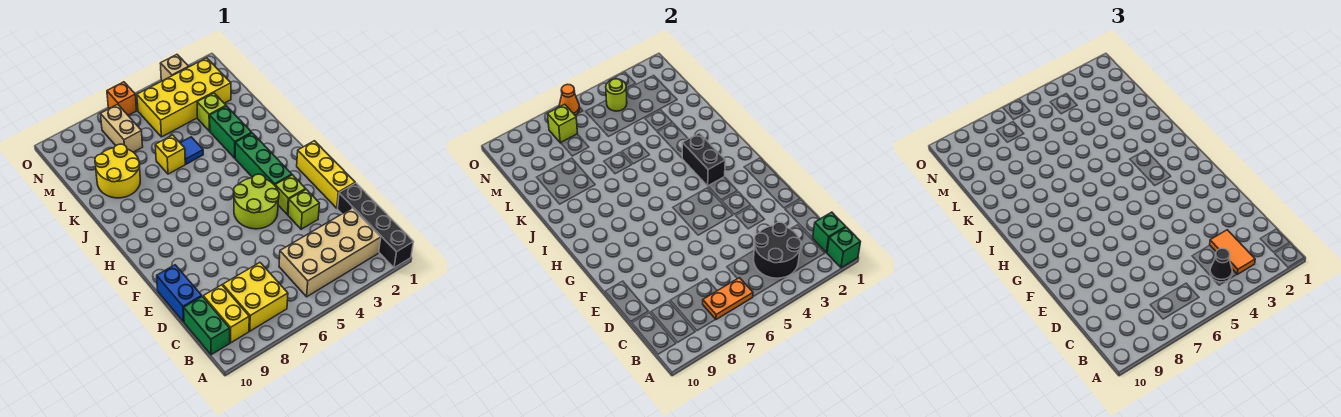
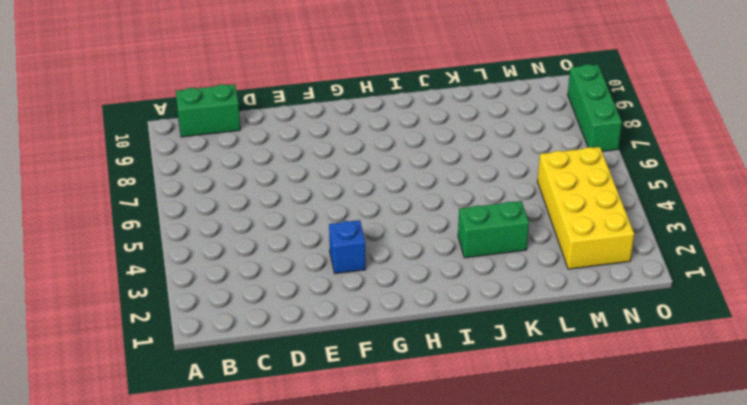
blue brick F3 level 1 -> lime brick F3 level 1
green brick O7:O9 level 1 -> green brick G3:I3 level 1
none -> black brick A1:D1 level 1
none -> tan brick B2:C5 level 1
none -> yellow brick B7:C8 level 1
none -> yellow brick B9:C9 level 1

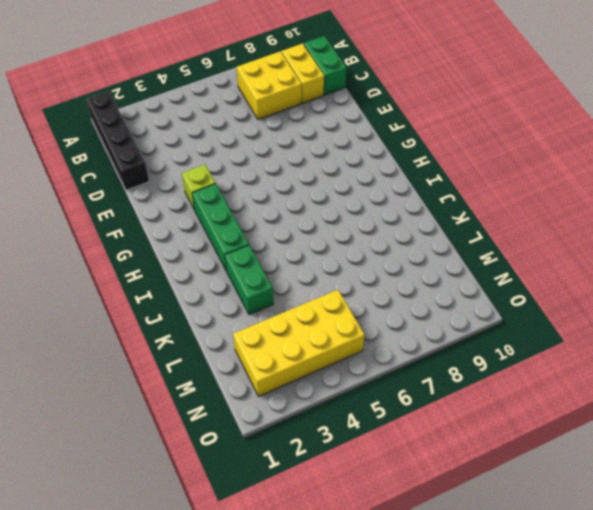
none -> tan brick B2:C5 level 1
none -> blue brick D10:E10 level 1
none -> yellow brick E1:G1 level 1
none -> lime brick E3 level 1

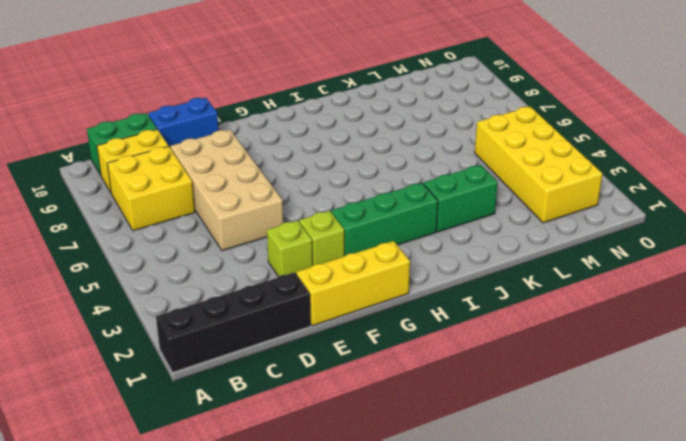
tan brick D5:E8 level 1 -> tan brick B2:C5 level 1
none -> lime round brick F4:G5 level 1
none -> blue tile K5 level 1
none -> yellow brick K6 level 1
none -> yellow round brick K8:L9 level 1

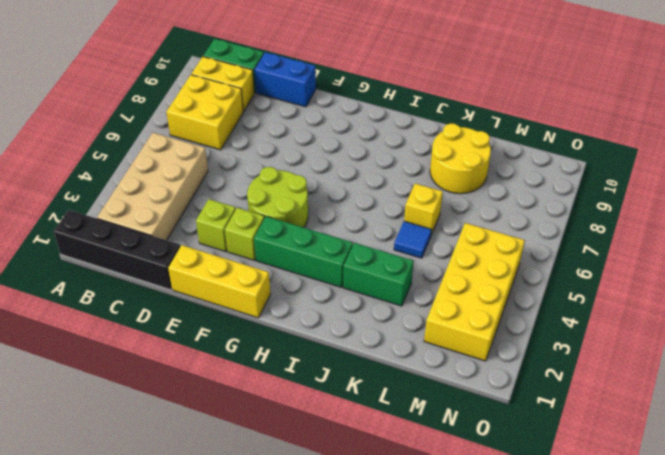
none -> lime brick L3 level 1
none -> tan brick M7:N7 level 1
none -> tan brick O3 level 1
none -> orange brick O6 level 1

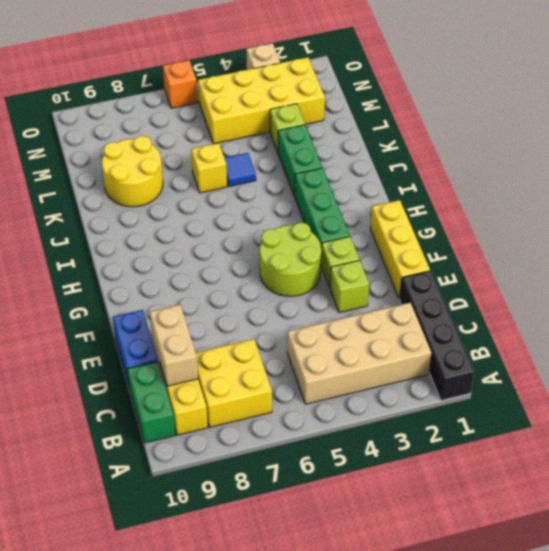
tan brick C9:D9 level 2 -> tan brick M7:N7 level 1
none -> green brick A1 level 2
none -> green brick B1 level 2
none -> black round brick B3:C4 level 2
none -> orange plate B6:B7 level 2

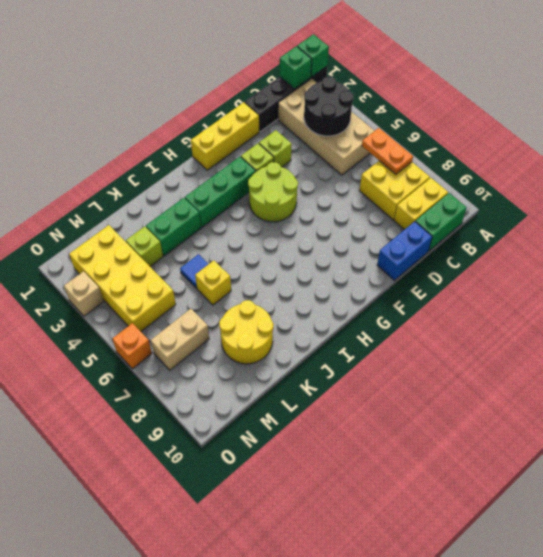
none -> black brick H3:I3 level 2
none -> lime round brick N4 level 2
none -> lime brick N7 level 2
none -> orange cone O6 level 2

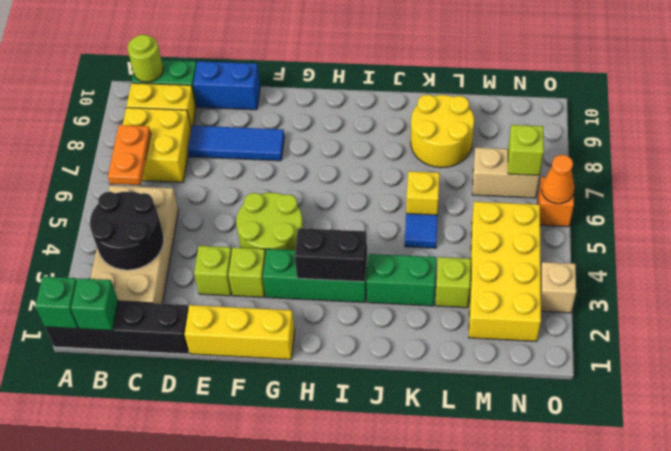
lime round brick B10 level 2 -> lime round brick N4 level 2
blue tile D8:F8 level 1 -> none
none -> orange tile B3:C3 level 3
none -> black cone B4 level 3

